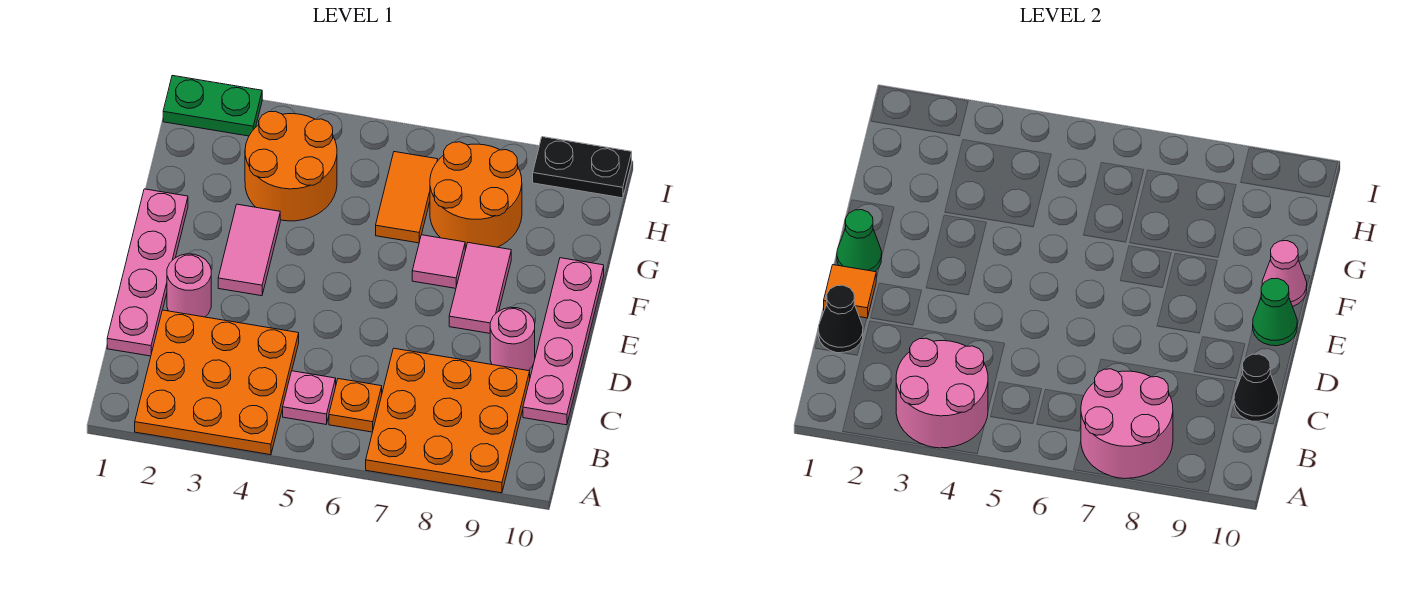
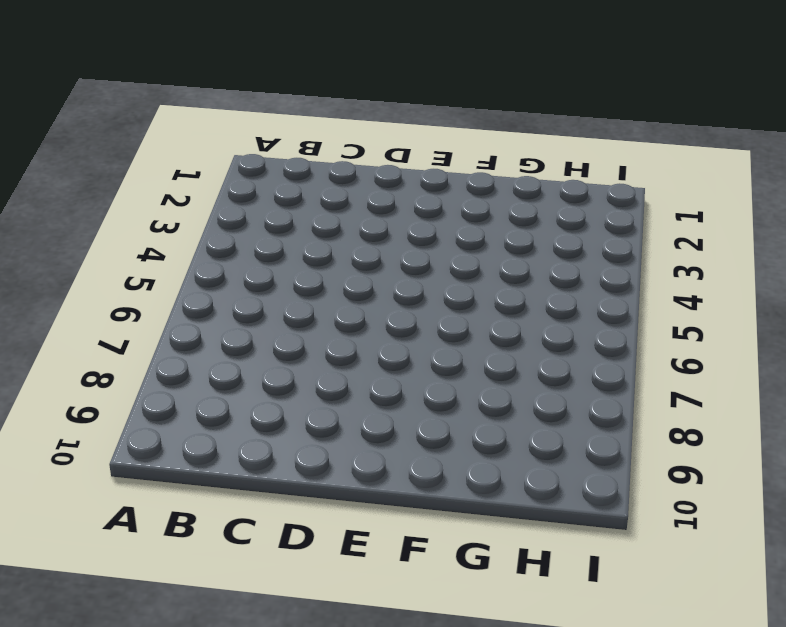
none -> orange plate A2:C4 level 1
none -> orange plate A7:C9 level 1
none -> pink plate B5 level 1

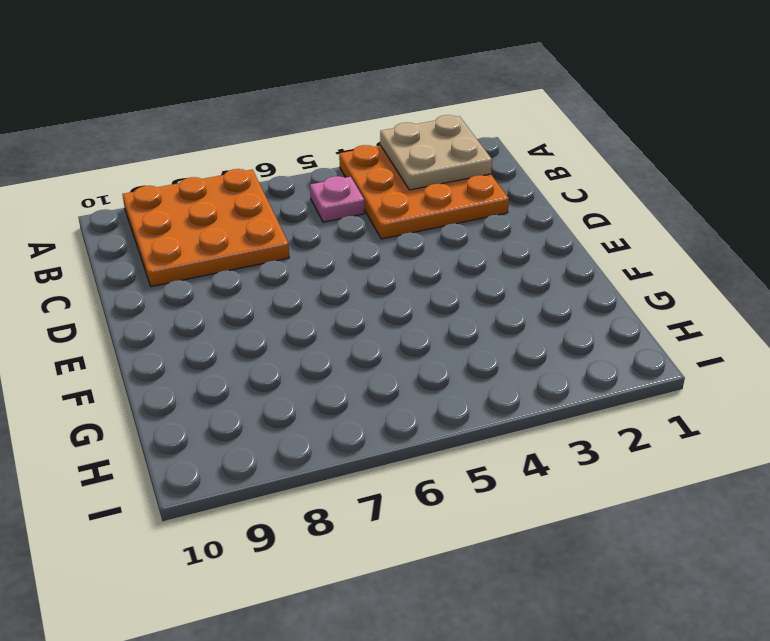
tan plate A2:B3 level 2 -> pink round brick A3:B4 level 2
none -> orange plate B6 level 1
none -> pink plate C1:F1 level 1
none -> pink plate C10:F10 level 1

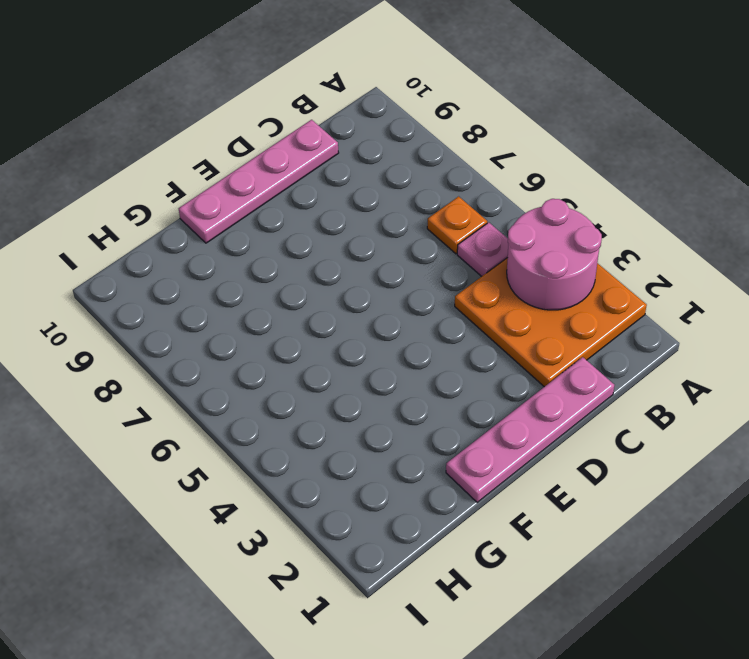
none -> orange plate A7:C9 level 1
none -> pink round brick D2 level 1
none -> pink round brick D9 level 1

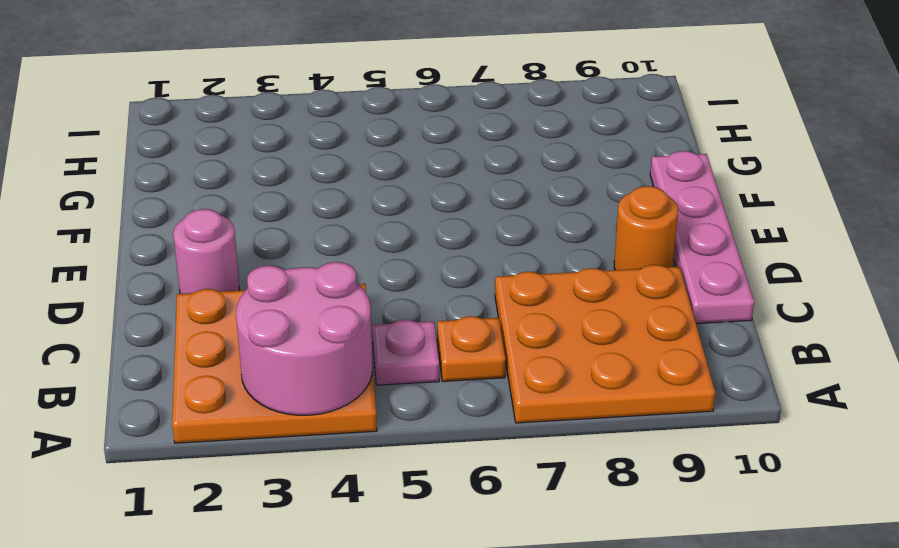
orange round brick D9 level 1 -> pink round brick D9 level 1
none -> pink plate C1:F1 level 1
none -> pink tile E3:F3 level 1
none -> pink tile E8:F8 level 1

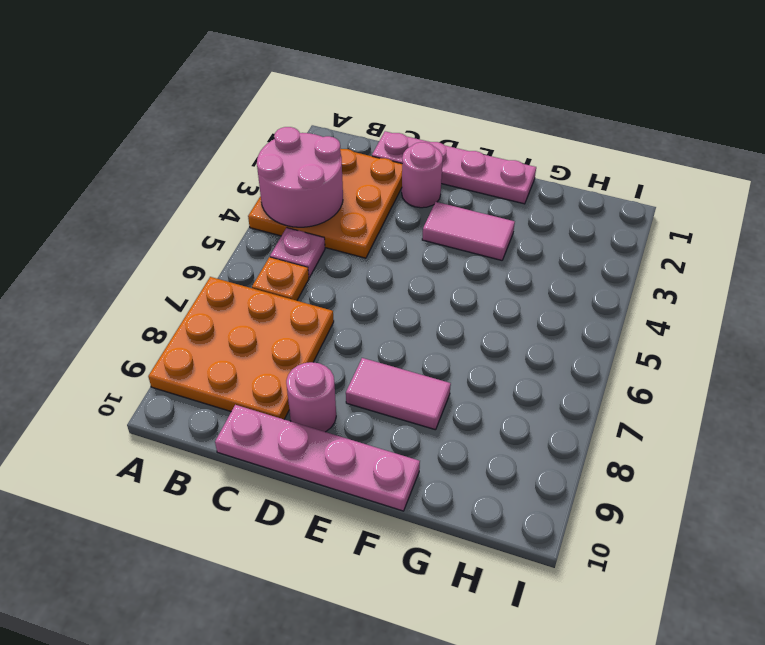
none -> pink tile F7 level 1
none -> orange round brick G3:H4 level 1
none -> orange tile G6:H6 level 1

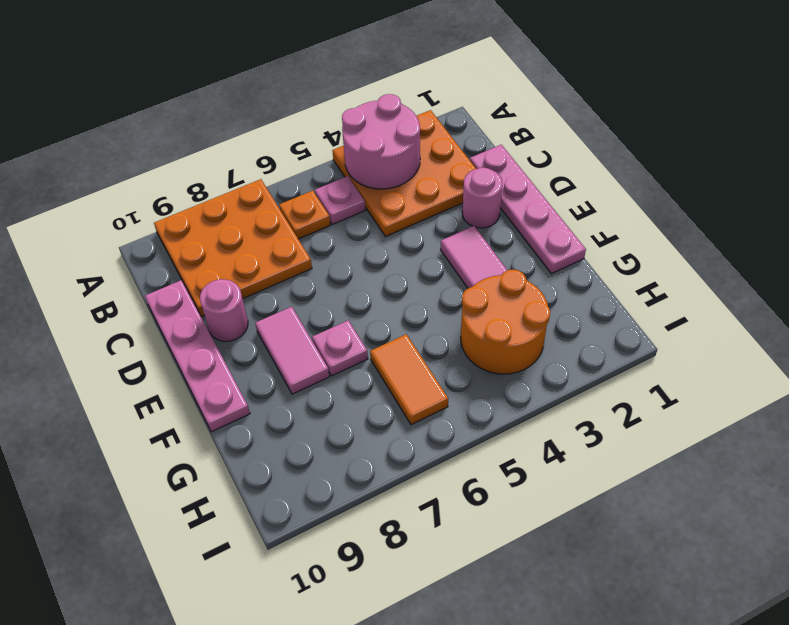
pink plate F7 level 1 -> pink tile F7 level 1
none -> orange round brick G7:H8 level 1
none -> green plate I1:I2 level 1
none -> black plate I9:I10 level 1

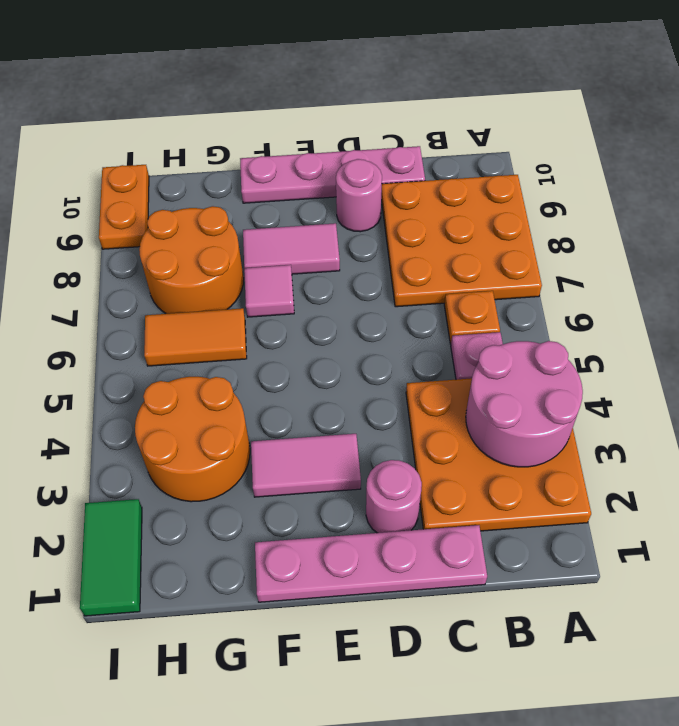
green tile I1:I2 level 1 -> green plate I1:I2 level 1
orange plate I9:I10 level 1 -> black plate I9:I10 level 1
none -> pink round brick A7:B8 level 2
none -> black cone C1 level 2
none -> black cone C10 level 2

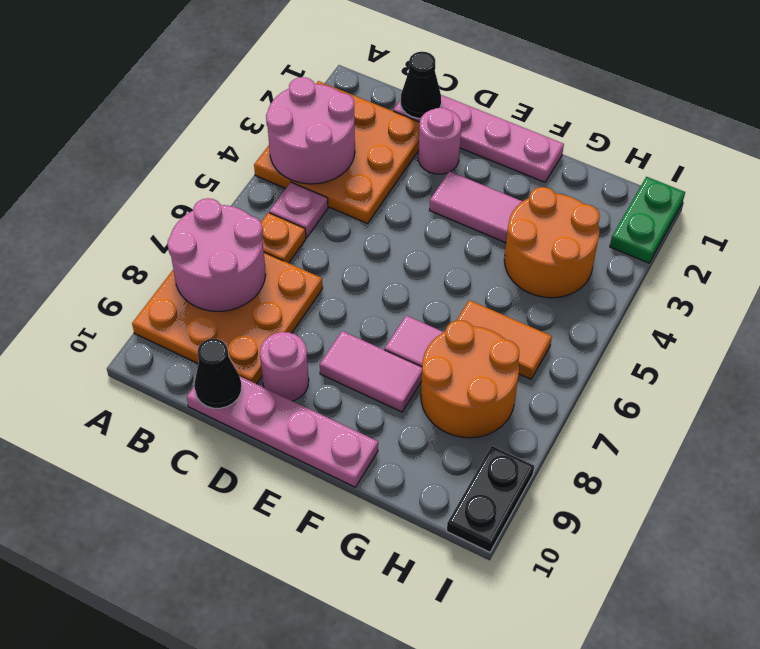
none -> orange tile D1 level 2
none -> green cone E1 level 2
none -> green cone E10 level 2

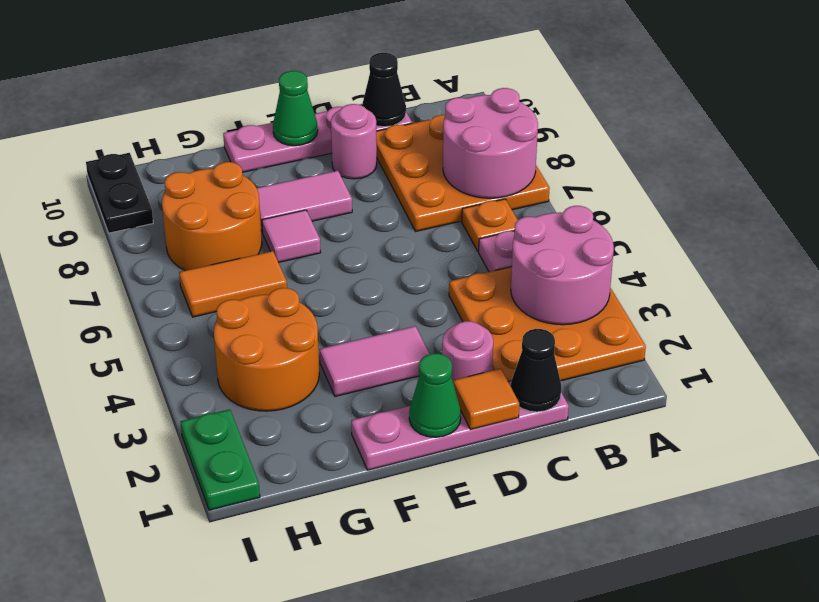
none -> pink cone F10 level 2

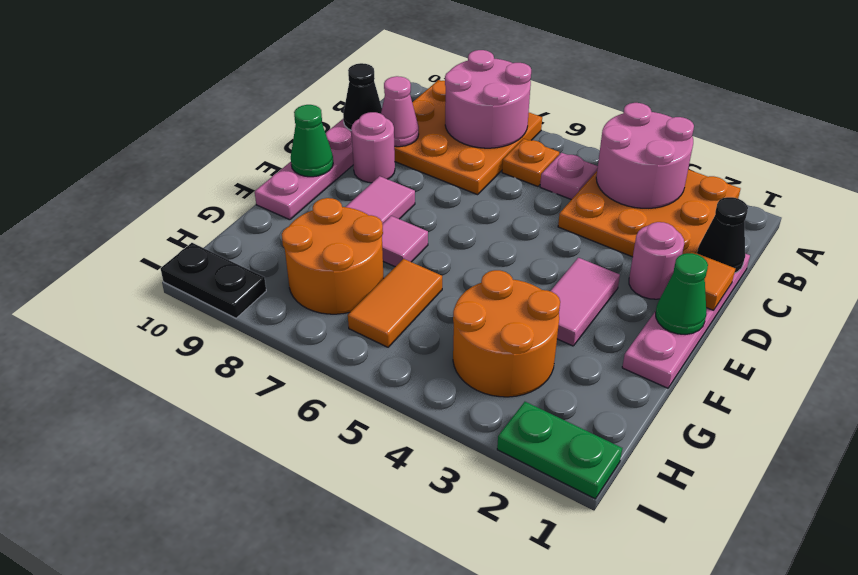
pink cone C9 level 2 -> pink cone F10 level 2

